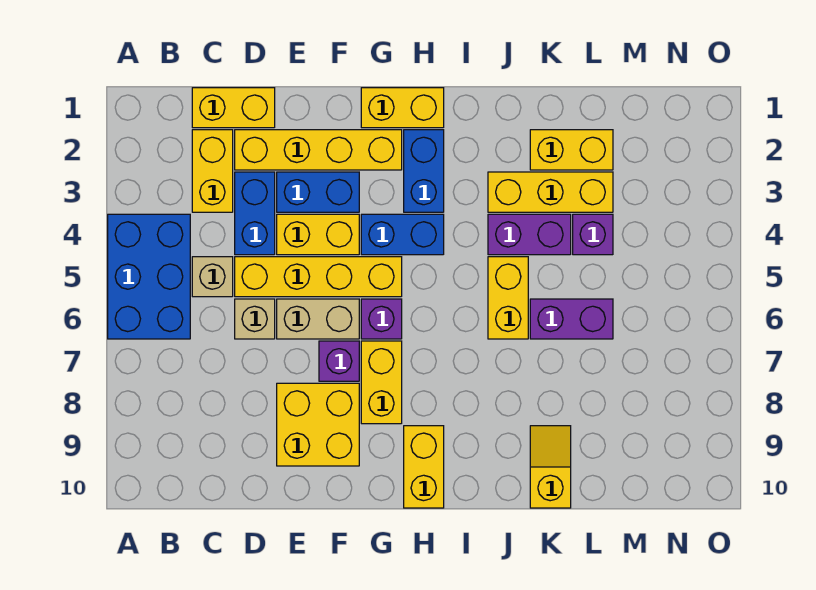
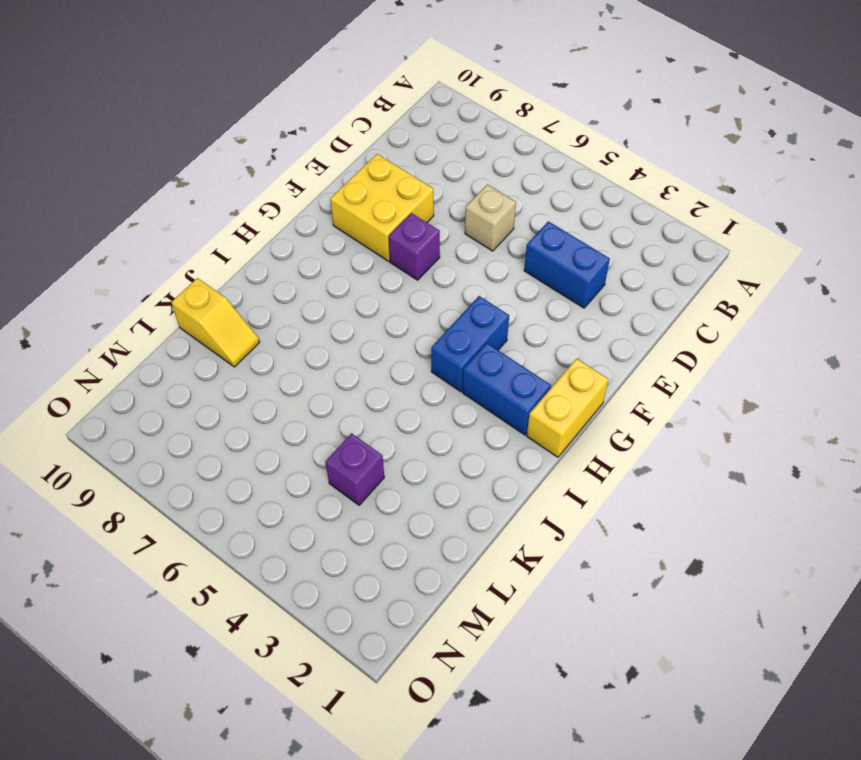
none -> blue brick A4:B6 level 1
none -> yellow brick C1:D1 level 1
none -> yellow brick C2:C3 level 1

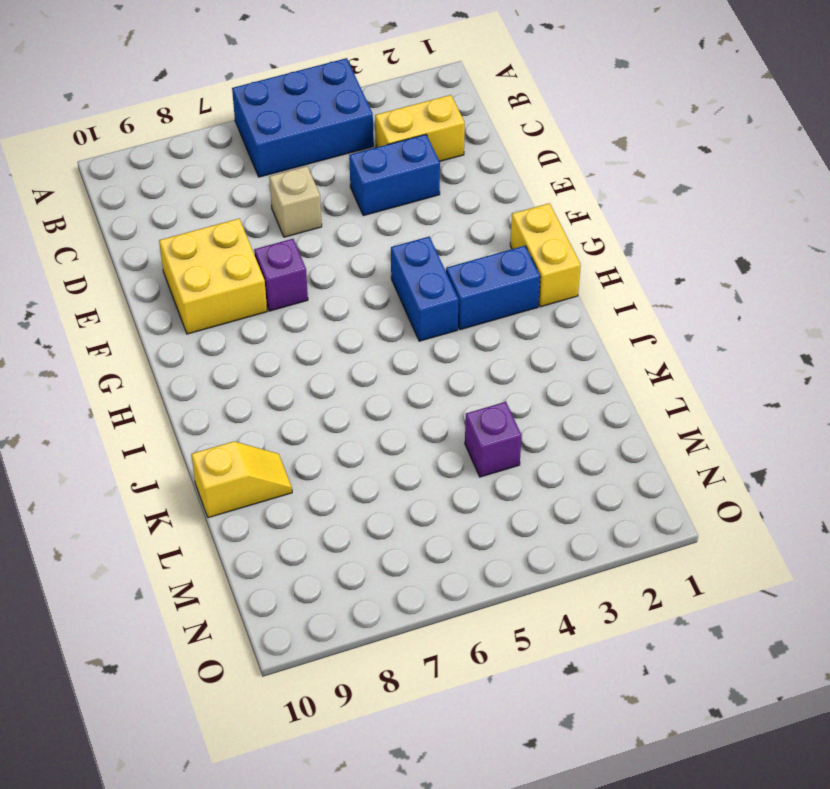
none -> yellow brick C1:D1 level 1
none -> tan brick C5 level 1
none -> yellow brick D2:G2 level 1

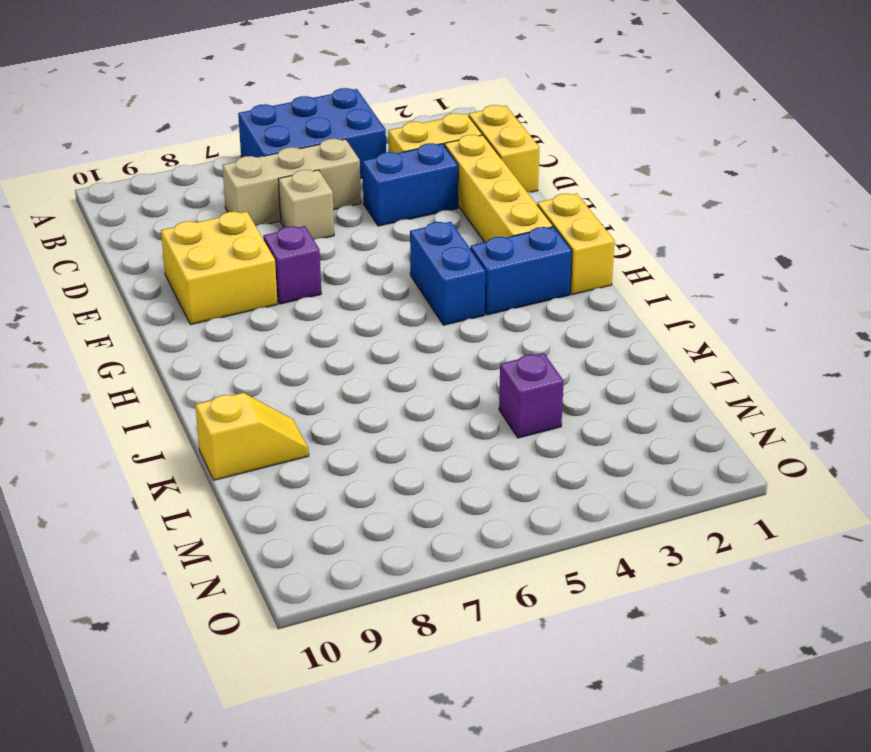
tan brick C5:C7 level 1 -> tan brick C5 level 1
none -> yellow brick D5:G5 level 1
none -> blue brick E3:F3 level 1
none -> yellow brick E4:F4 level 1

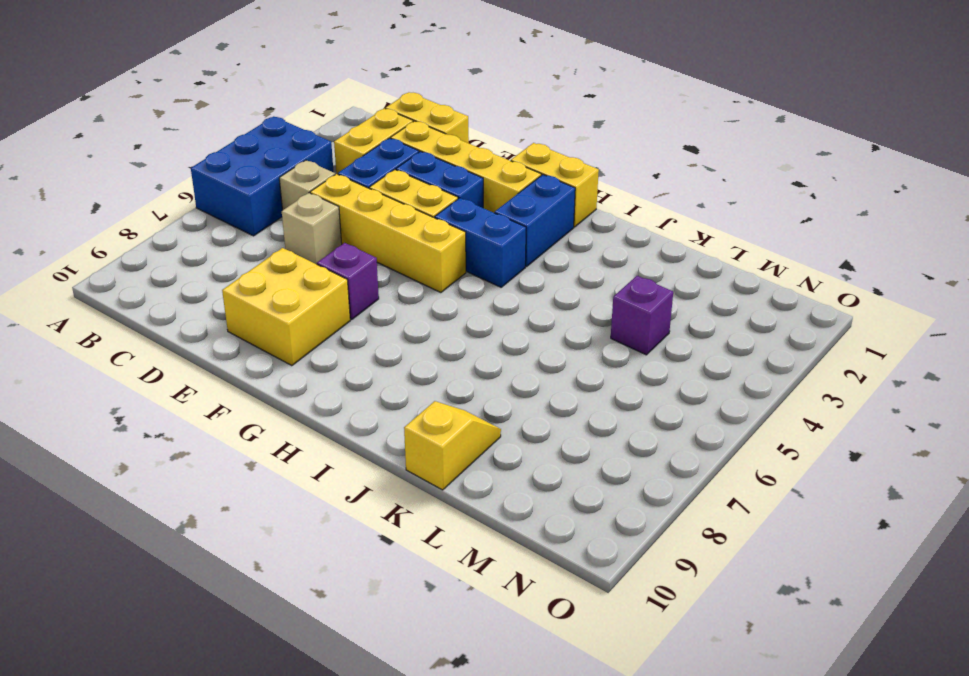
none -> tan brick E6:F6 level 1
none -> purple brick G6 level 1
none -> yellow brick G7:G8 level 1

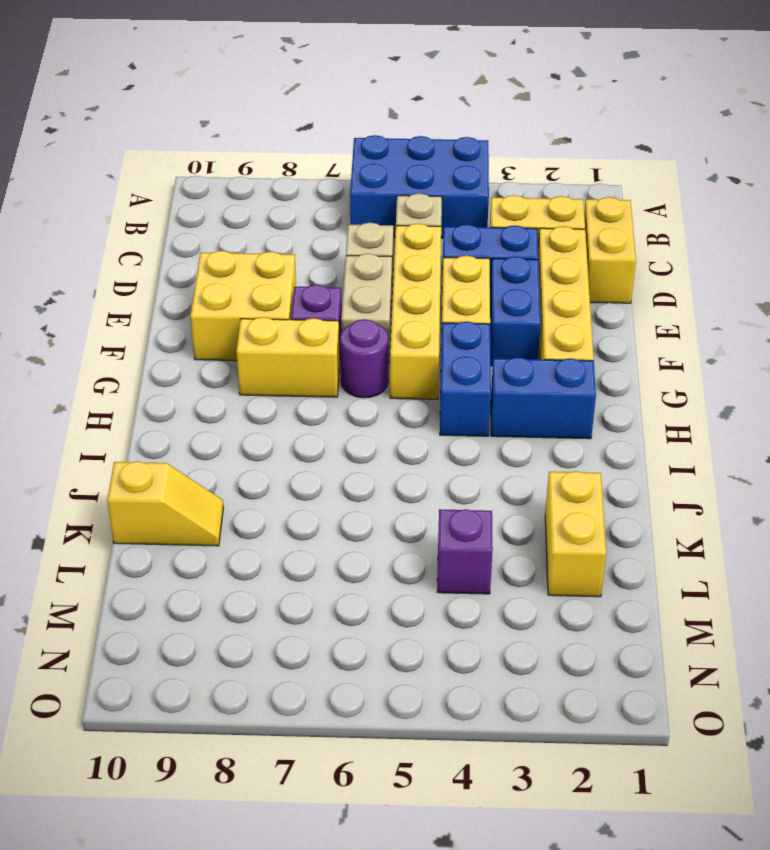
purple round brick G6 level 1 -> purple brick G6 level 1
none -> yellow brick G1:H1 level 1
none -> yellow brick H9:H10 level 1
none -> yellow brick J3:L3 level 1

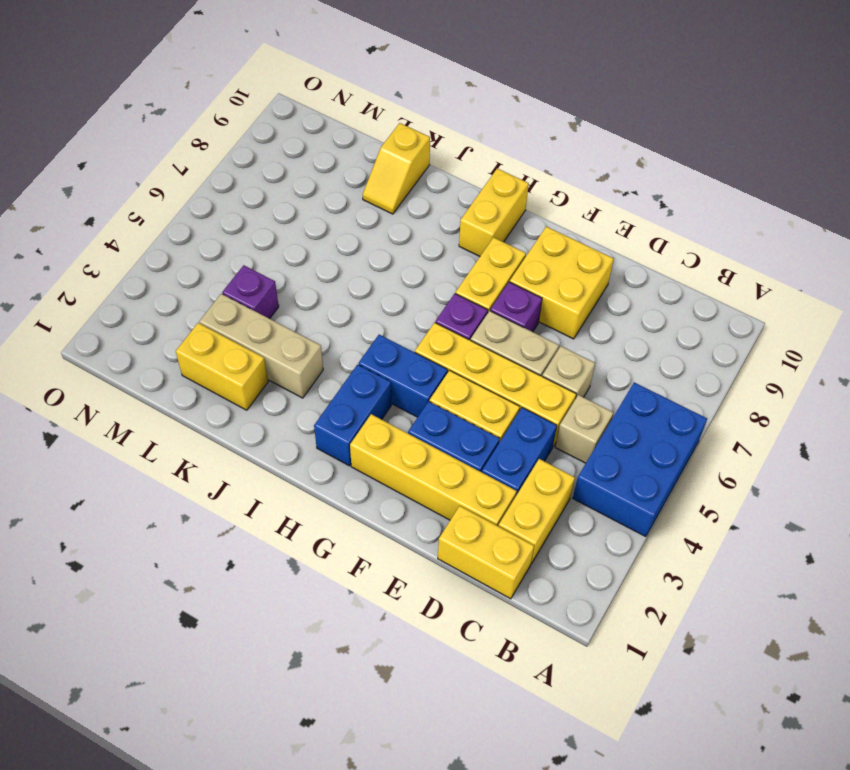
tan brick J3:L3 level 1 -> yellow brick J3:L3 level 1
none -> yellow brick G1:H1 level 1
none -> purple brick J4:K4 level 1
none -> yellow brick J5:J6 level 1

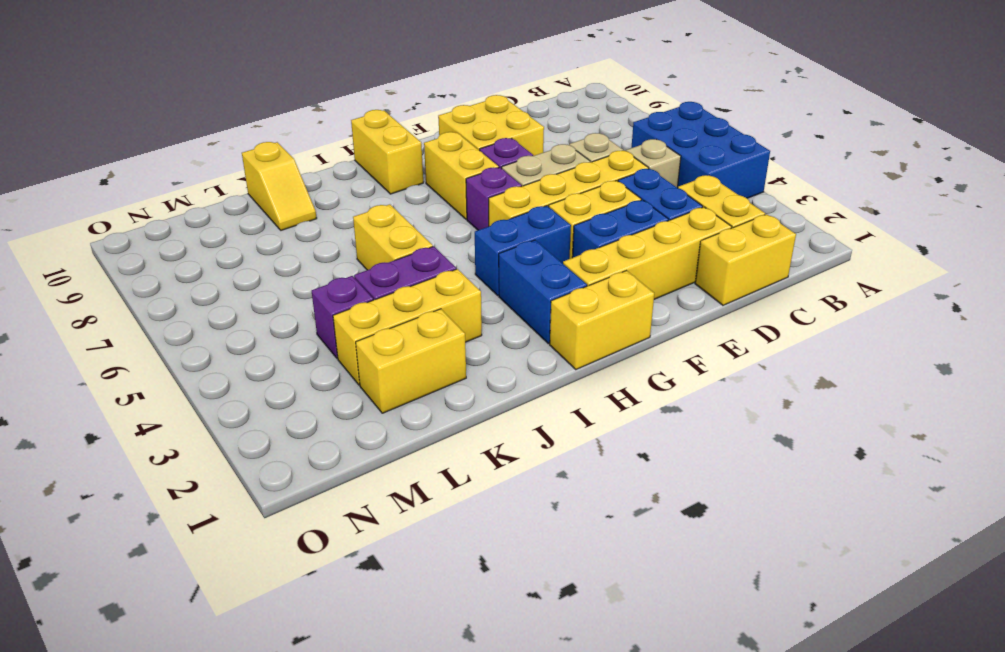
none -> purple brick K6:L6 level 1

